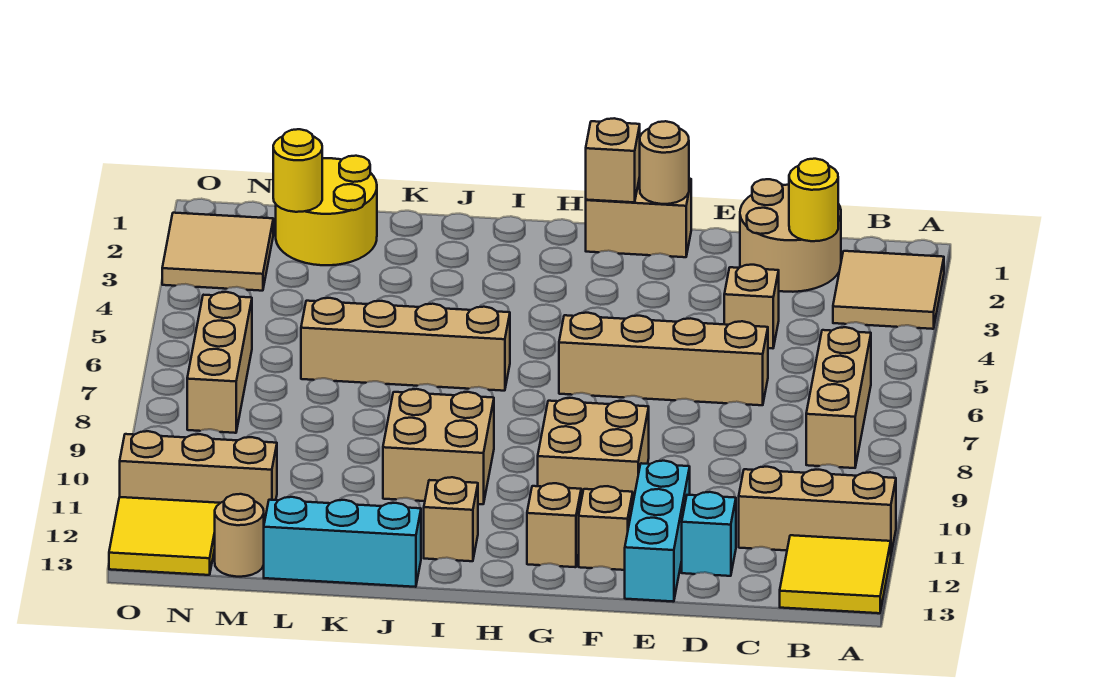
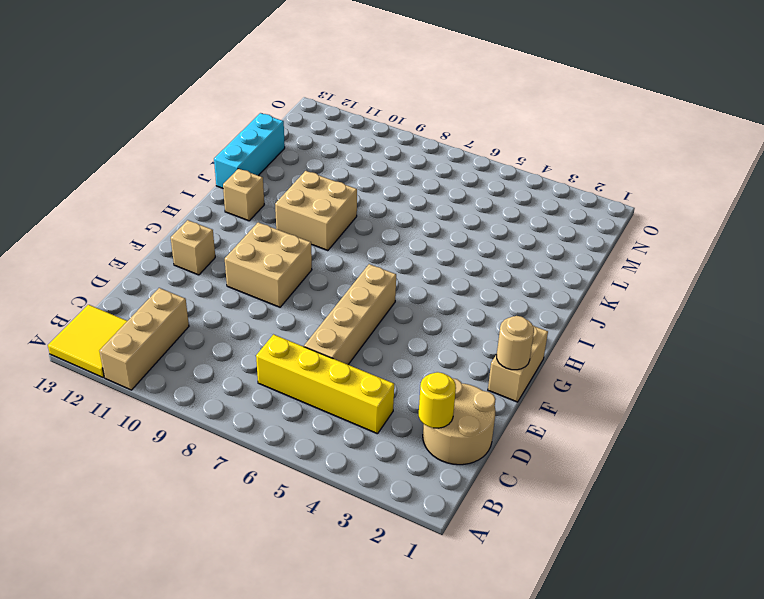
yellow brick C4:C7 level 1 -> none
none -> tan tile A2:B3 level 1
none -> tan brick B6:B8 level 1
none -> tan brick D4 level 1

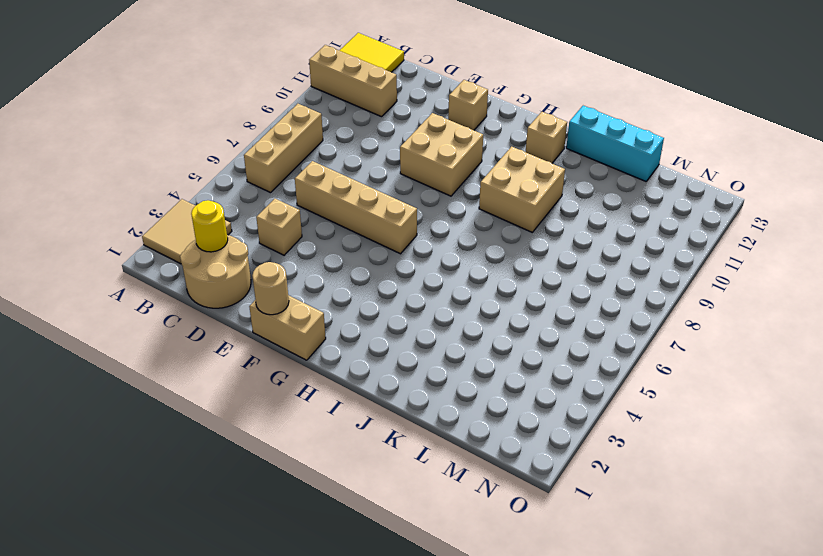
none -> cyan brick D12 level 1
none -> cyan brick E11:E13 level 1
none -> tan brick G12 level 1

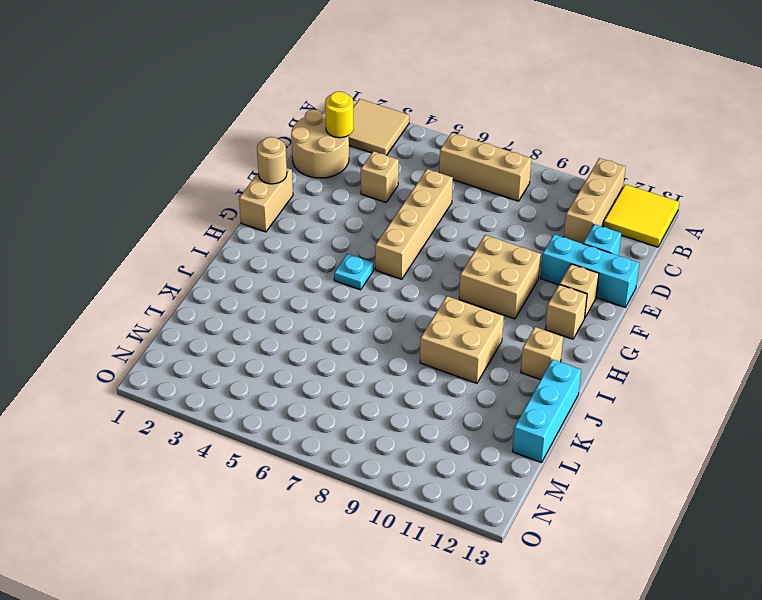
cyan plate H5 level 1 -> none
none -> tan brick I6:L6 level 1
none -> yellow round brick L1:M2 level 1
none -> tan brick M11:O11 level 1

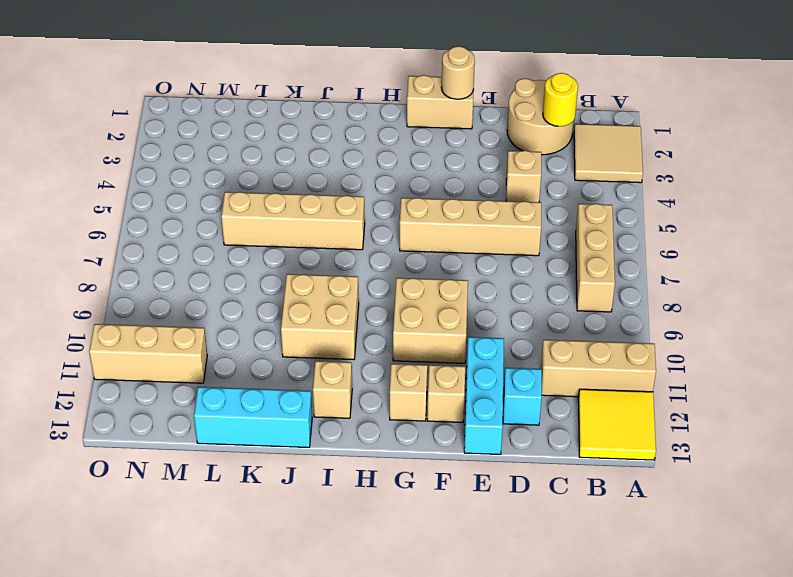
none -> yellow round brick L1:M2 level 1
none -> tan round brick M13 level 1
none -> tan tile N2:O3 level 1

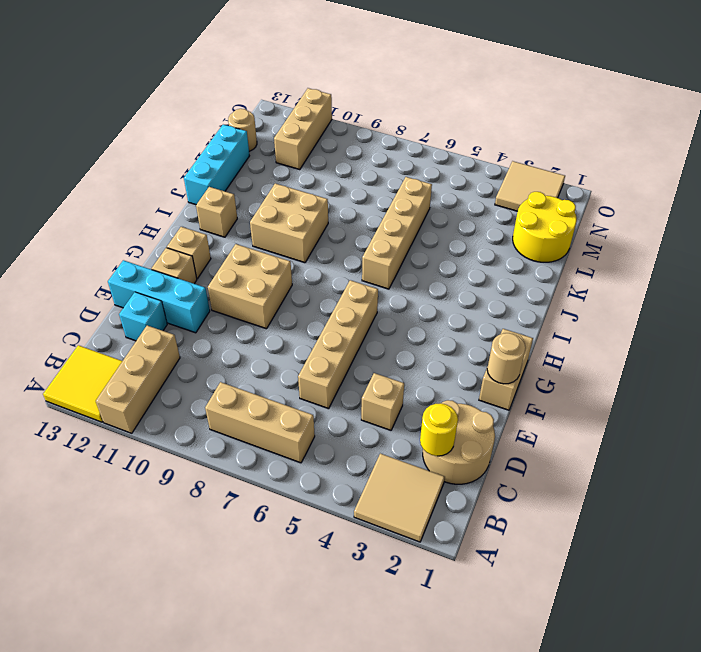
none -> tan brick N6:N8 level 1
none -> yellow tile N12:O13 level 1
none -> tan brick G1 level 2

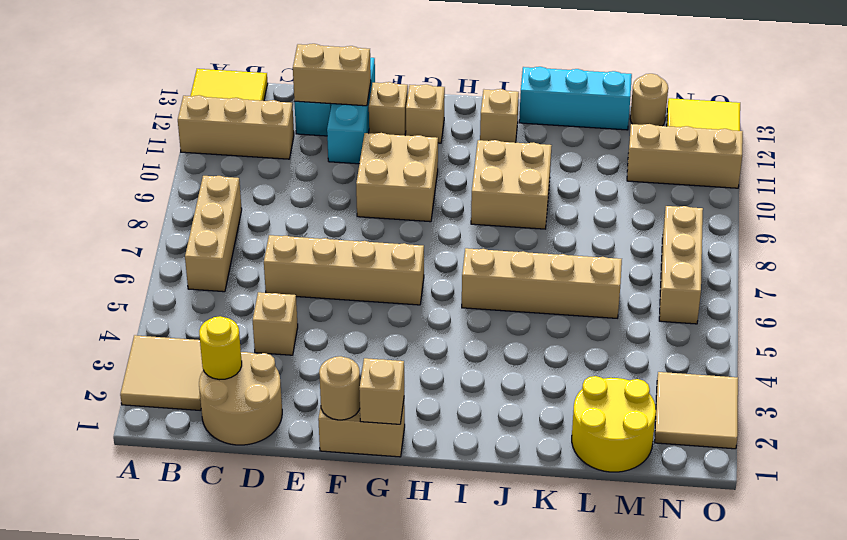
tan brick D12:E12 level 2 -> none
none -> yellow round brick M2 level 2

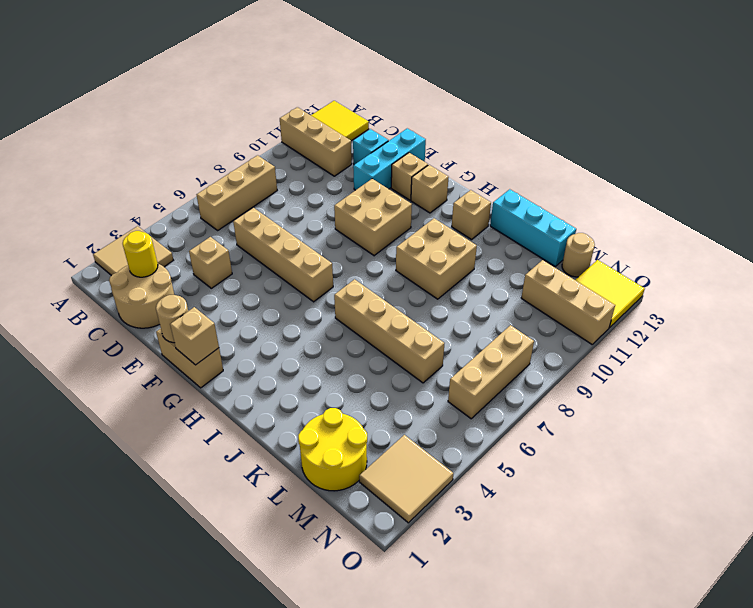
none -> yellow round brick M2 level 2

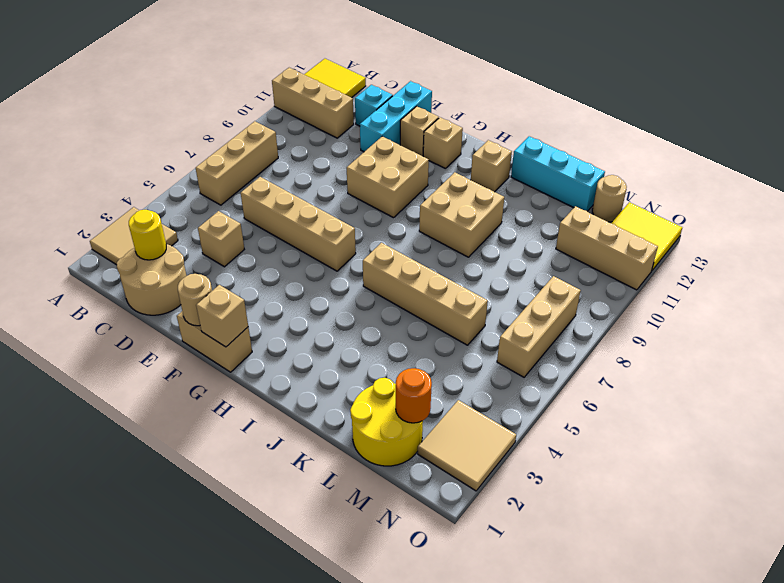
orange round brick M2 level 2 -> yellow round brick M2 level 2

